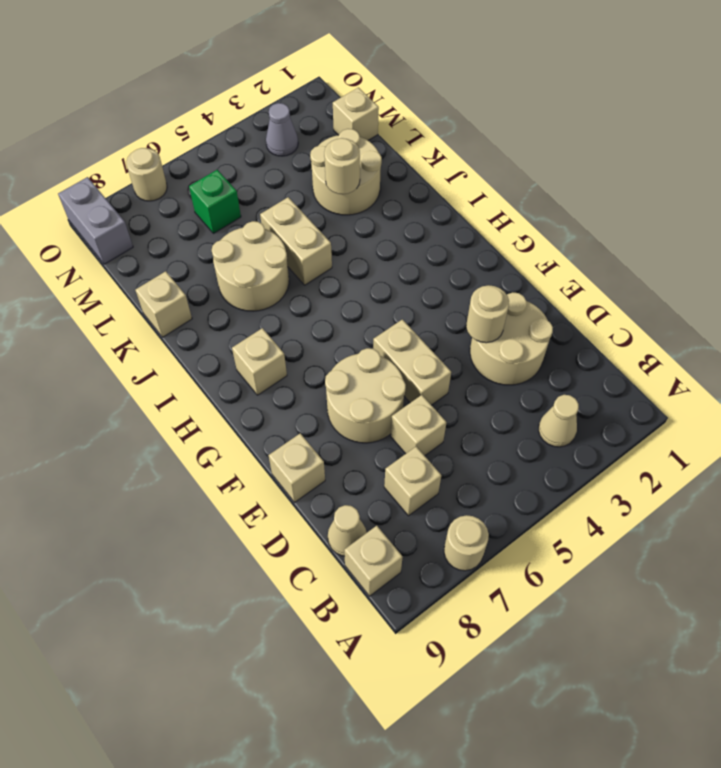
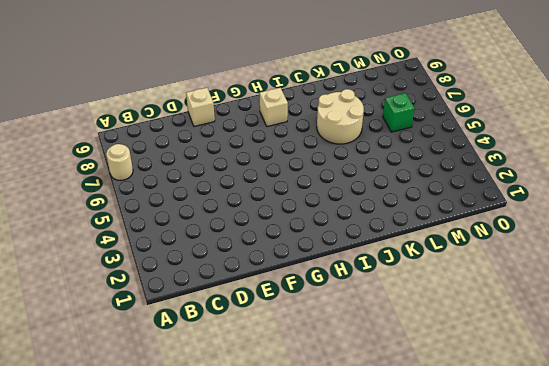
none -> tan cone B3 level 1
none -> tan brick B9 level 1
none -> tan brick C7 level 1

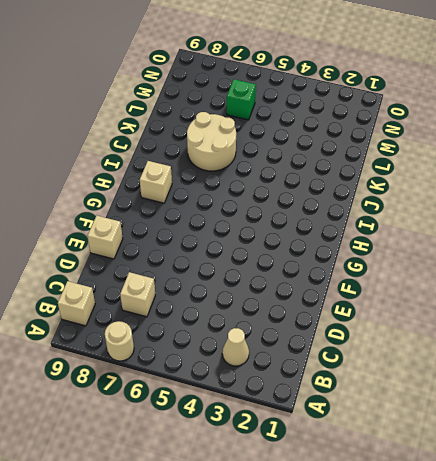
none -> tan cone C9 level 1
none -> tan round brick D2:E3 level 1
none -> tan brick D6 level 1

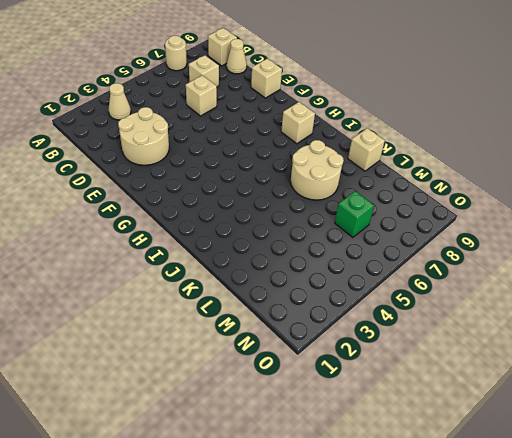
none -> tan brick E5:F5 level 1
none -> tan round brick E6:F7 level 1
none -> tan brick J5:K5 level 1

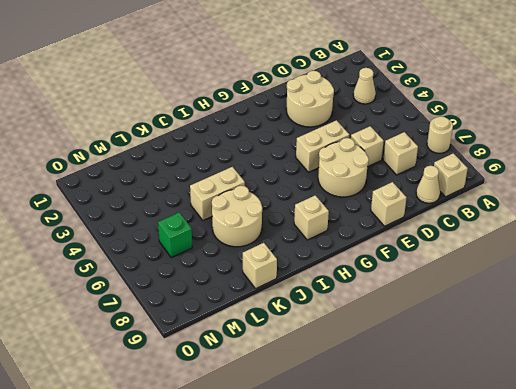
none -> tan round brick K2:L3 level 1
none -> tan brick M1 level 1
none -> grey cone N3 level 1

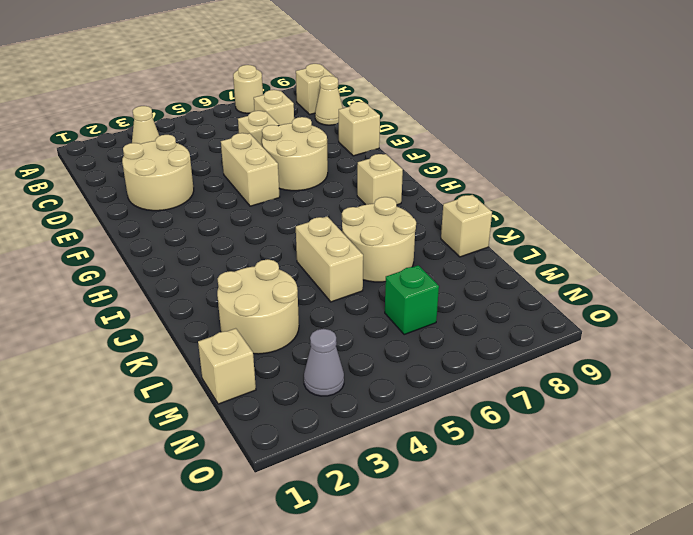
none -> grey brick N9:O9 level 1
none -> tan round brick O7 level 1
none -> tan round brick E3 level 2

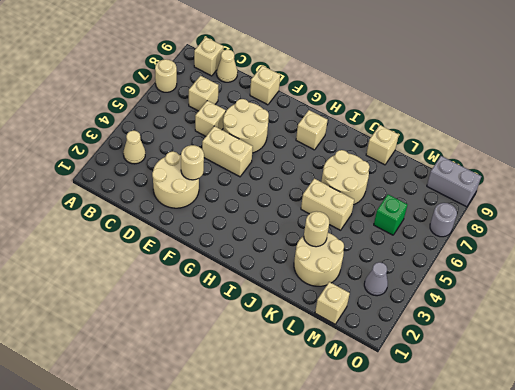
grey round brick O7 level 1 -> tan round brick O7 level 1

